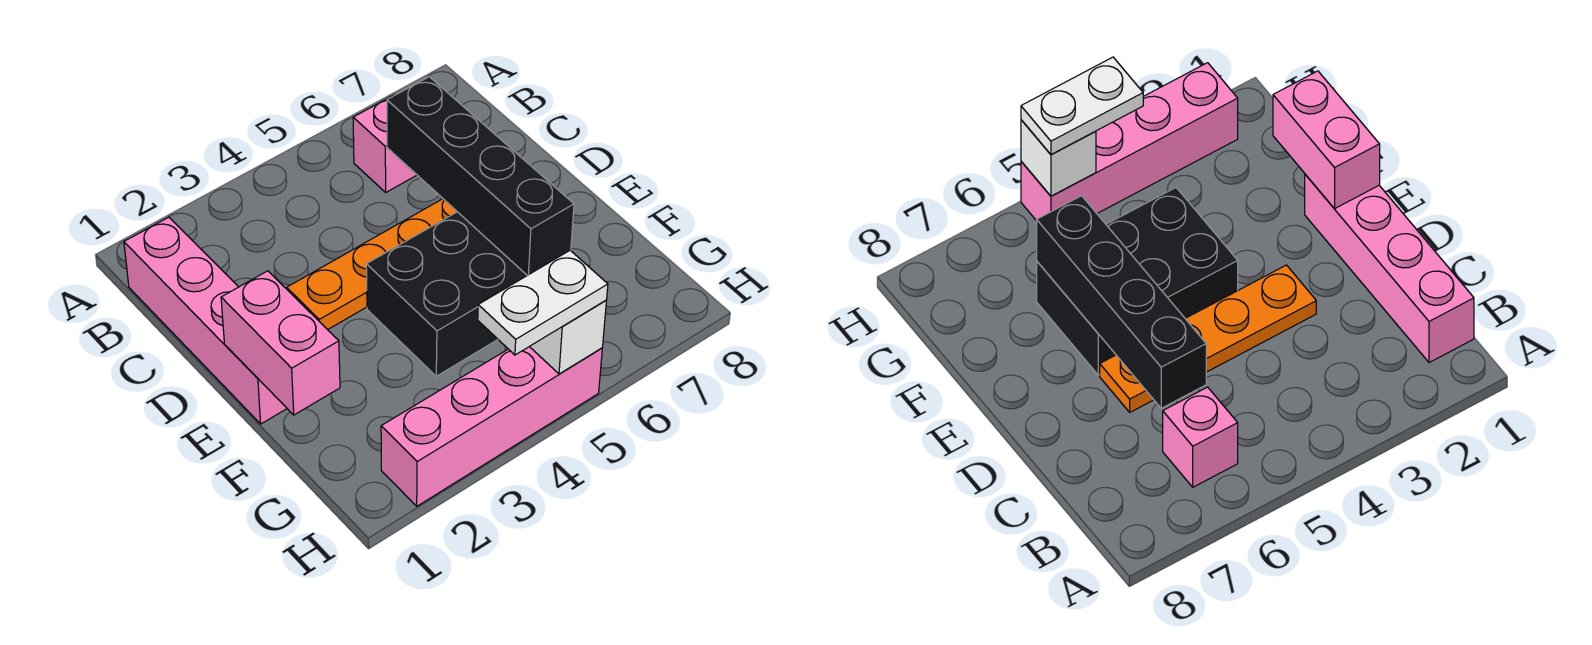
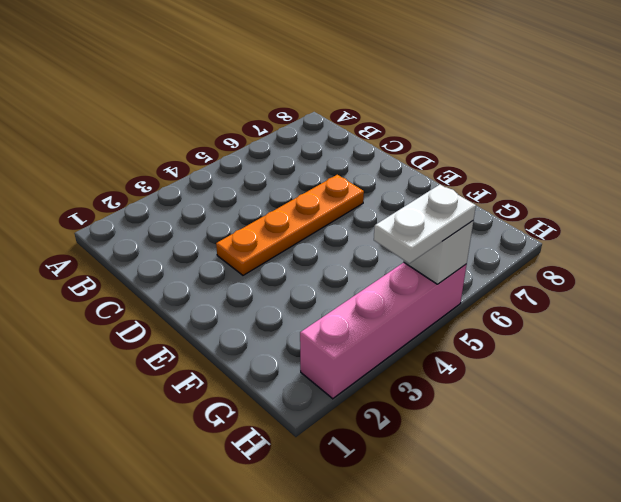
none -> pink brick B1:E1 level 1
none -> pink brick B6 level 1

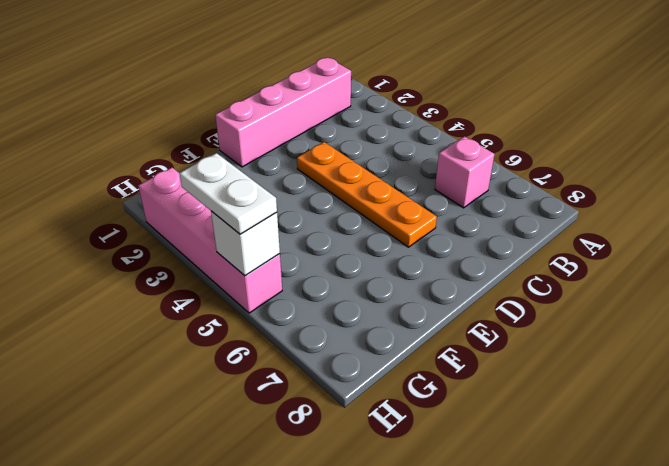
none -> black brick E4:F6 level 1
none -> black brick C6:F6 level 2

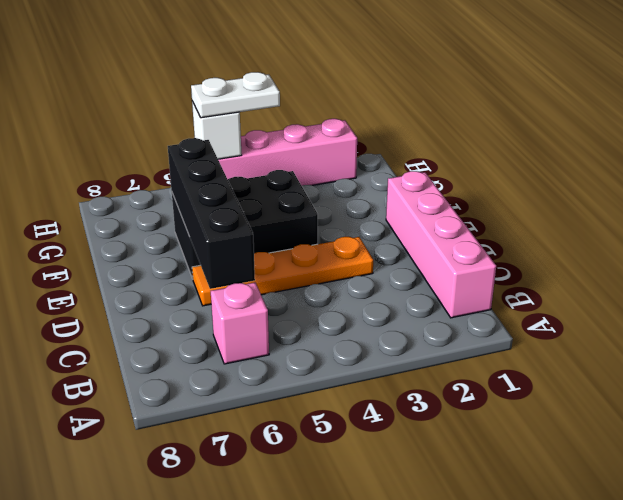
none -> pink brick E1:F1 level 2

